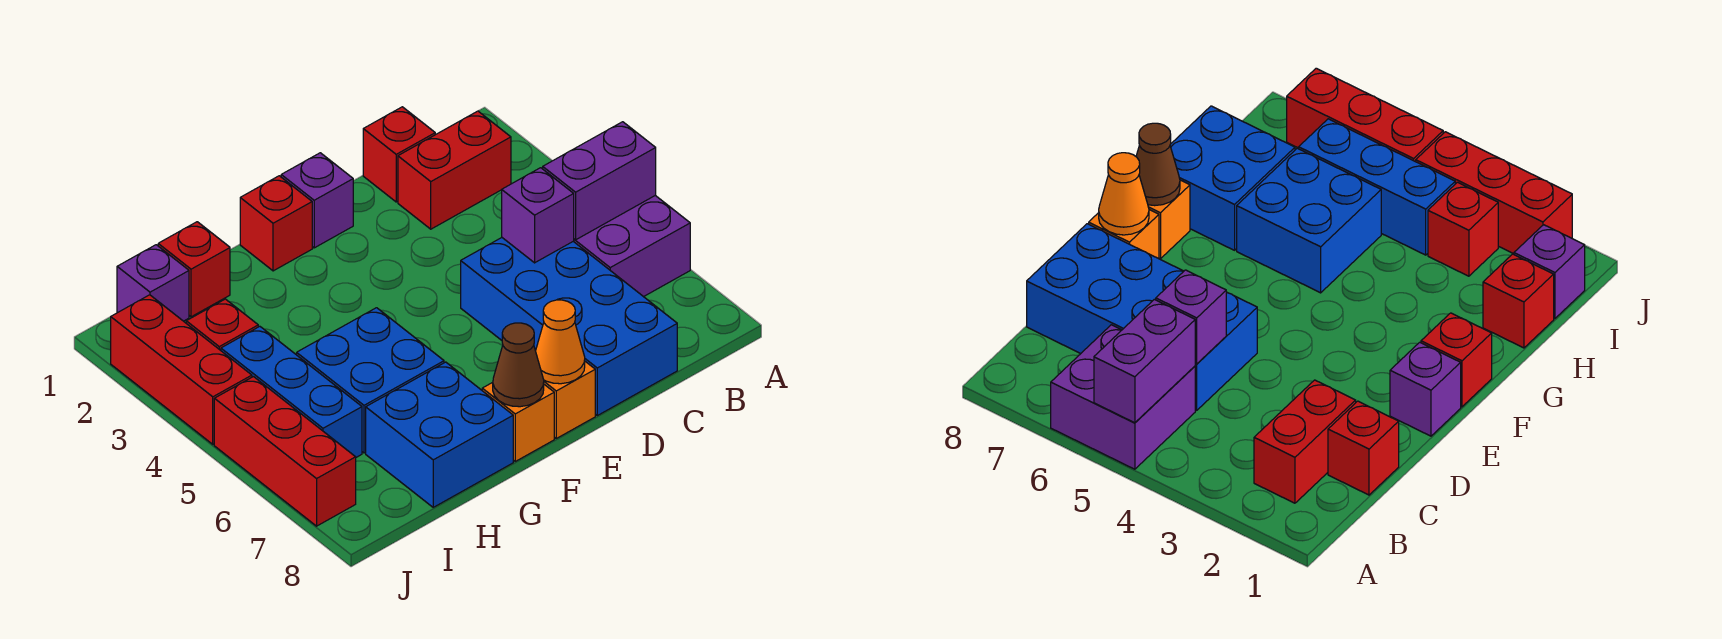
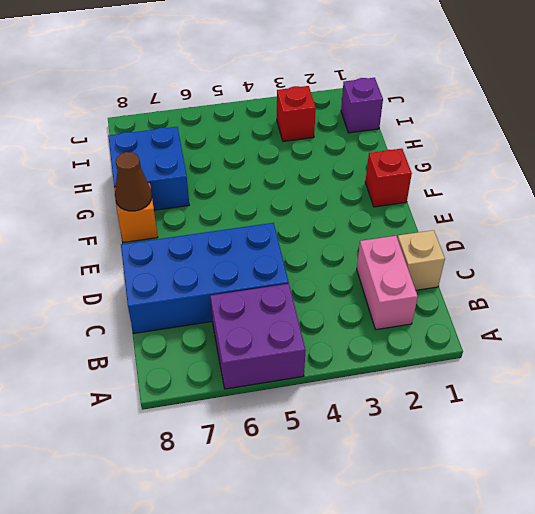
pink brick B2:C2 level 1 -> red brick B2:C2 level 1
tan brick C1 level 1 -> red brick C1 level 1
none -> purple brick E1 level 1
none -> orange brick E8 level 1
none -> blue brick G5:H6 level 1

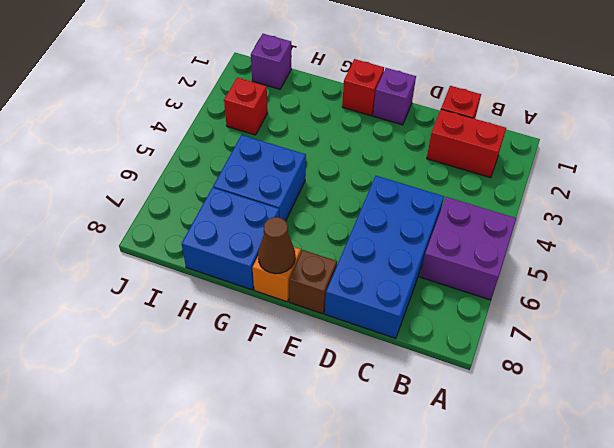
brown brick E8 level 1 -> orange brick E8 level 1
none -> red brick H1 level 1
none -> blue brick I4:I6 level 1
none -> red brick J2:J4 level 1

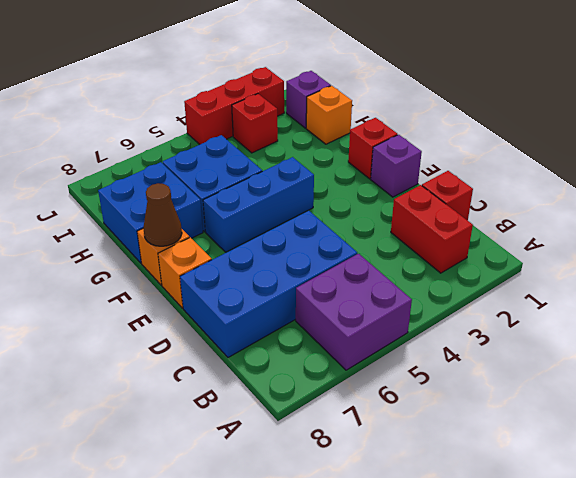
blue brick F4:F6 level 1 -> blue brick I4:I6 level 1
orange brick H1 level 1 -> red brick H1 level 1
none -> red brick J5:J7 level 1
none -> purple brick A5:B5 level 2
none -> purple brick C5 level 2

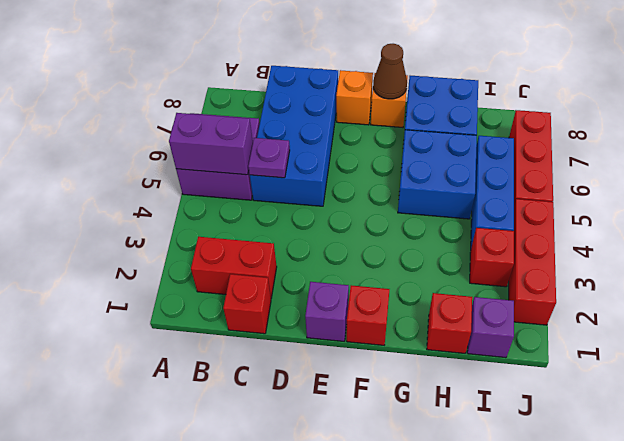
purple plate C5 level 2 -> purple brick C5 level 2
none -> orange cone E8 level 2

